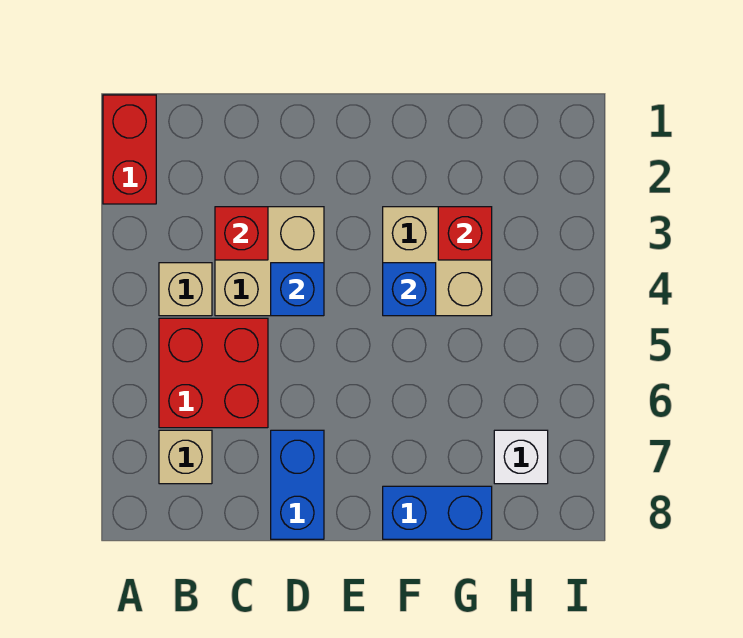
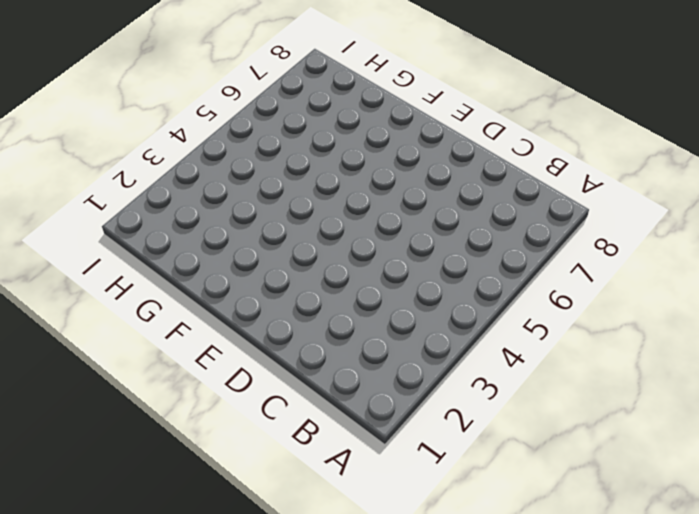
none -> red brick A1:A2 level 1
none -> tan brick B4 level 1
none -> red brick B5:C6 level 1

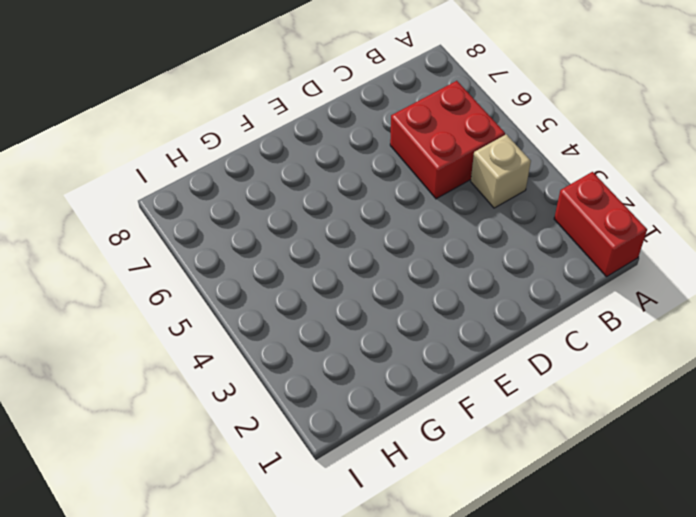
none -> tan brick B7 level 1
none -> tan brick C3:D4 level 1
none -> blue brick D7:D8 level 1

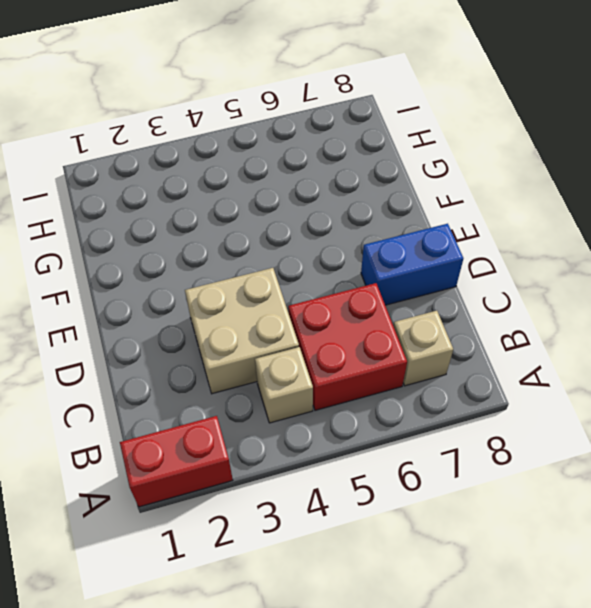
none -> tan brick F3:G4 level 1
none -> blue brick F8:G8 level 1
none -> white brick H7 level 1

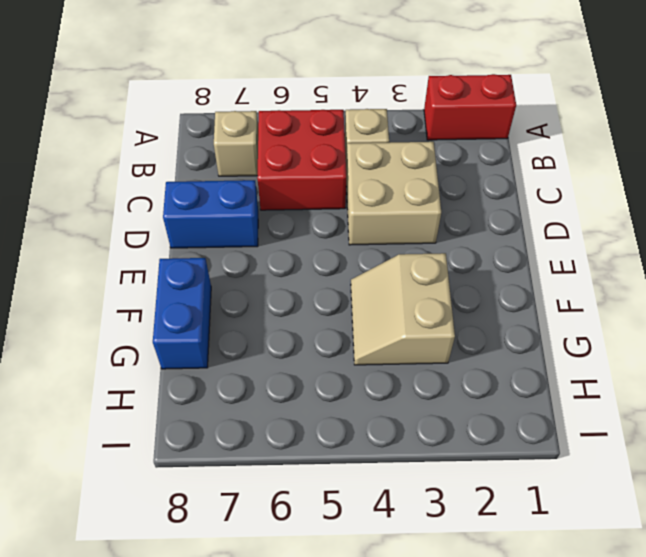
tan slope F3:G4 level 1 top 3 -> tan brick F3:G4 level 1
none -> white brick H7 level 1
none -> red brick C3 level 2
none -> blue brick D4 level 2

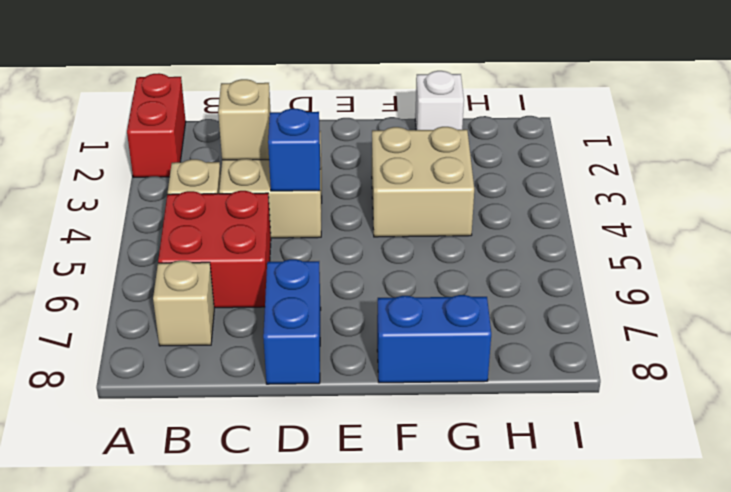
tan brick C3 level 2 -> red brick C3 level 2
white brick G1 level 1 -> white brick H7 level 1
none -> blue brick F4 level 2
none -> red brick G3 level 2

